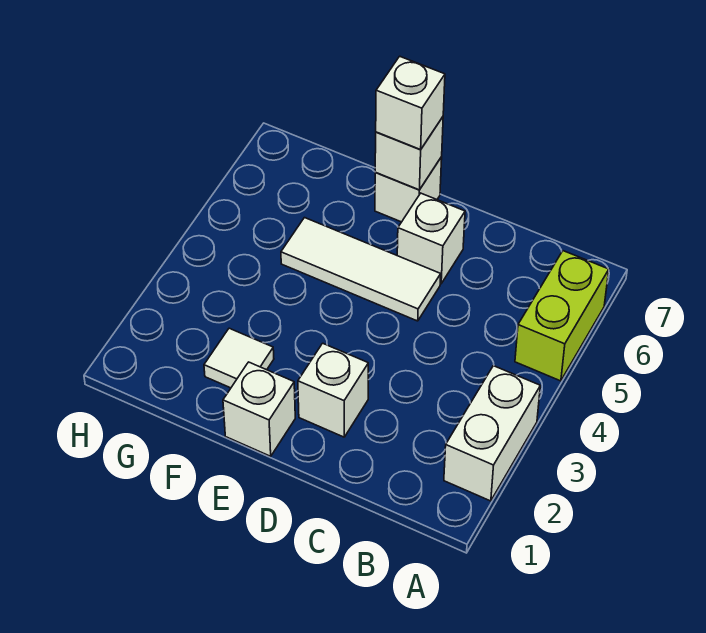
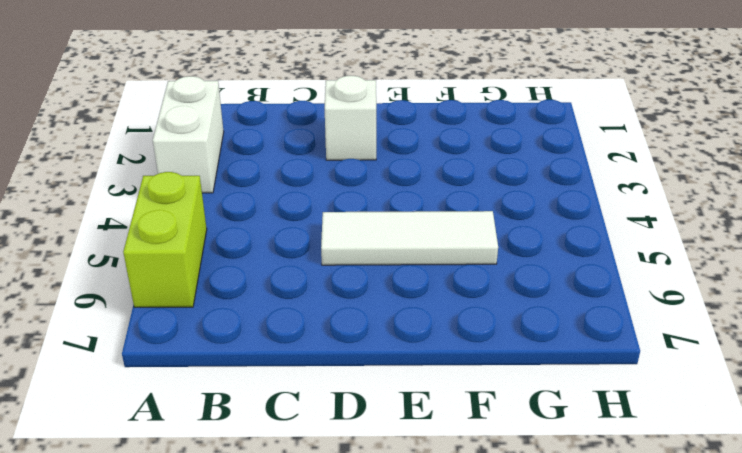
none -> white brick D6 level 1
none -> white brick E1 level 1

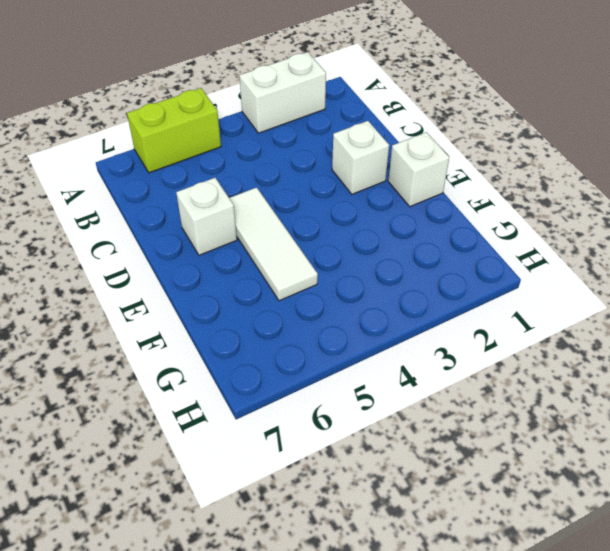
none -> white brick E7 level 1
none -> white tile F2 level 1

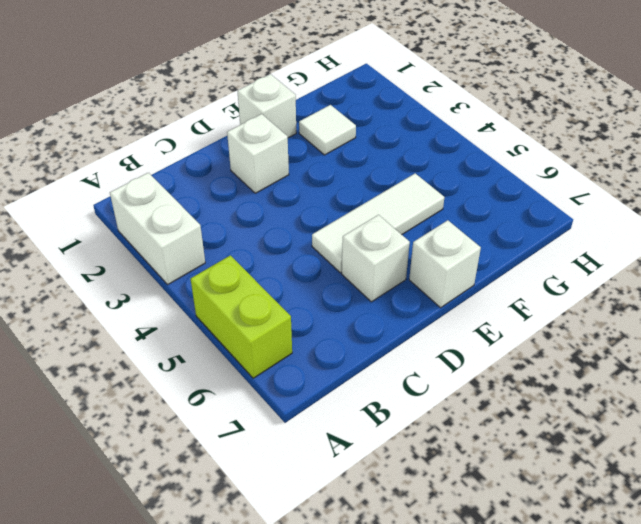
none -> white brick E7 level 2
none -> white brick E7 level 3

